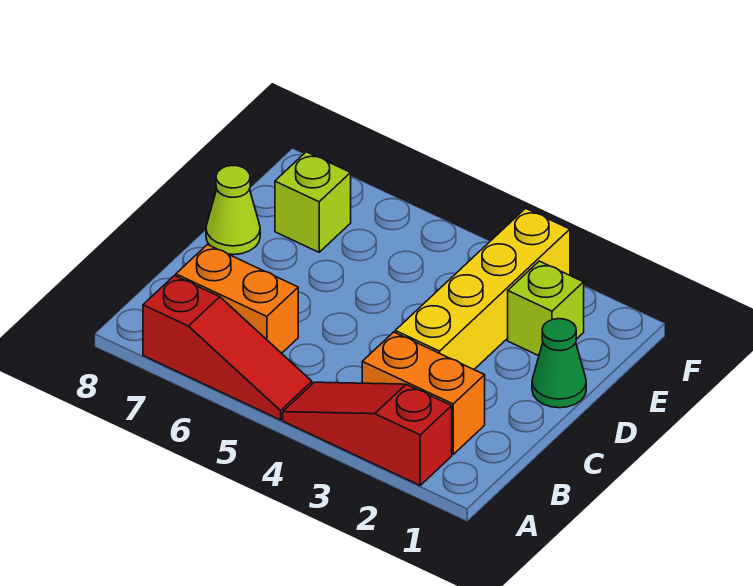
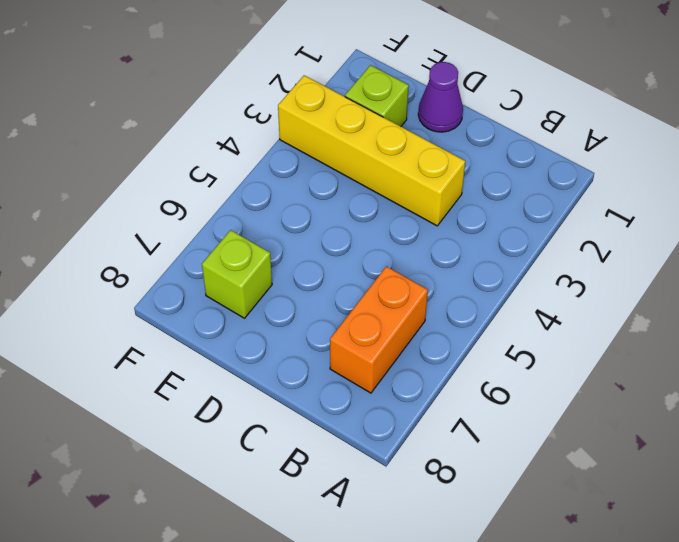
purple cone D1 level 1 -> green cone D1 level 1
none -> red slope A2:A4 level 1 top 2
none -> red slope A5:A7 level 1 top 7

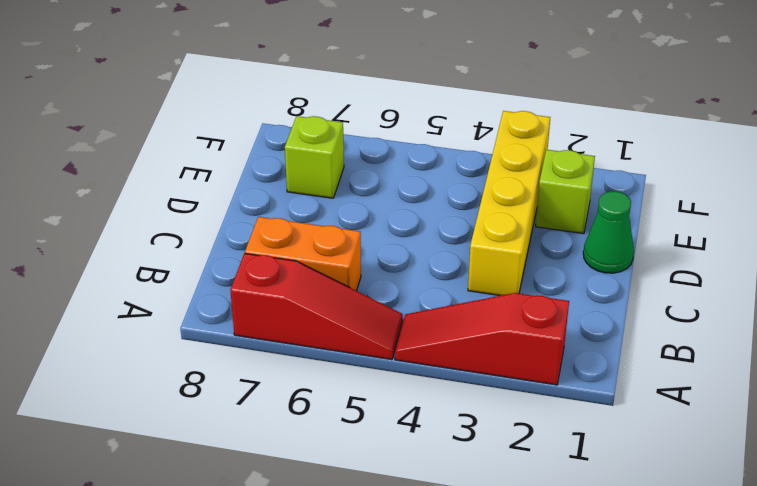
none -> orange brick B2:B3 level 1
none -> lime cone D8 level 1

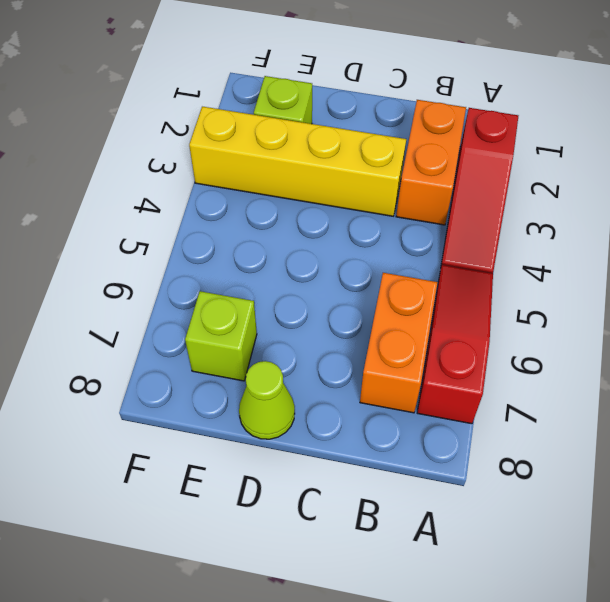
none -> green cone D1 level 1

